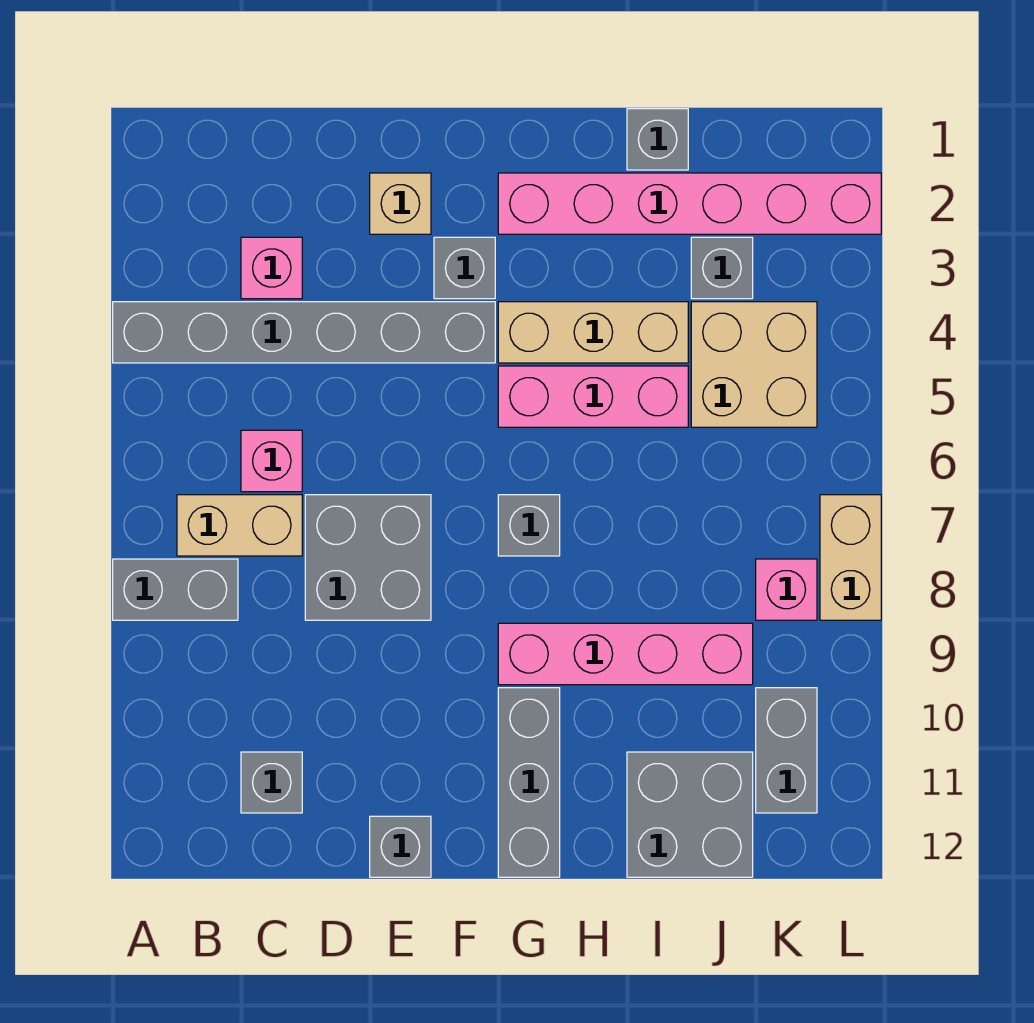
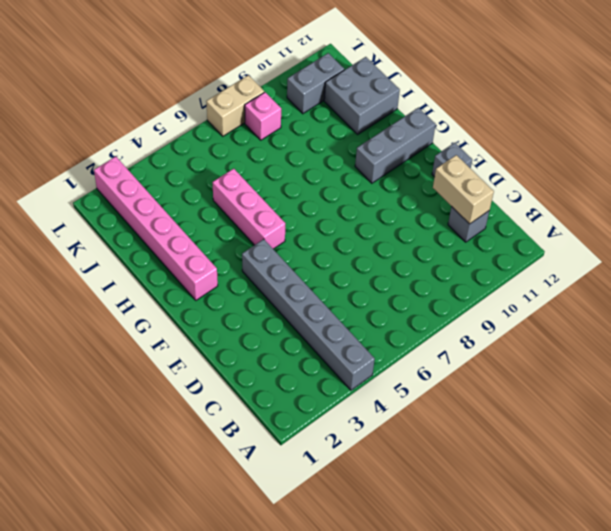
tan brick C11:D11 level 2 -> tan brick B7:C7 level 1
none -> grey brick A8:B8 level 1
none -> pink brick C3 level 1
none -> pink brick C6 level 1

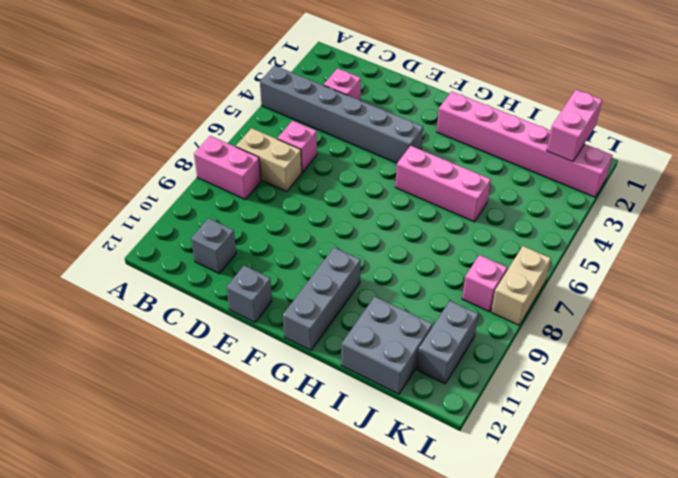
pink brick A8:B8 level 1 -> grey brick A8:B8 level 1
pink brick K1:K2 level 2 -> none
none -> grey brick D7:E8 level 1
none -> tan brick E2 level 1
none -> grey brick F3 level 1

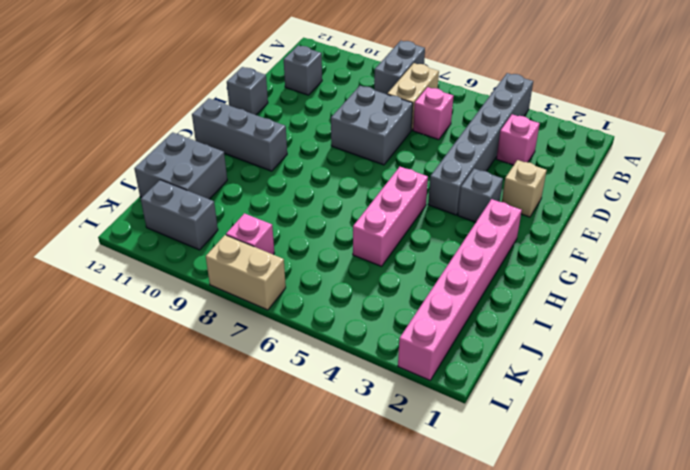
none -> tan brick G4:I4 level 1
none -> grey brick G7 level 1
none -> pink brick G9:J9 level 1

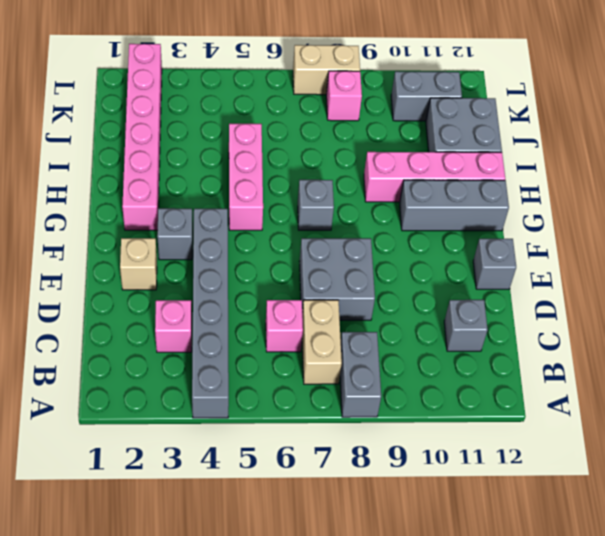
pink brick H9:H12 level 1 -> pink brick G9:J9 level 1
none -> tan brick G4:I4 level 1
none -> grey brick I1 level 1
none -> grey brick J3 level 1

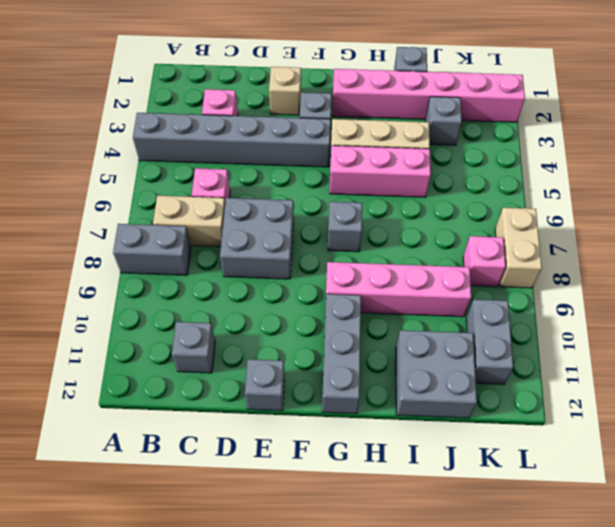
none -> tan brick J4:K5 level 1

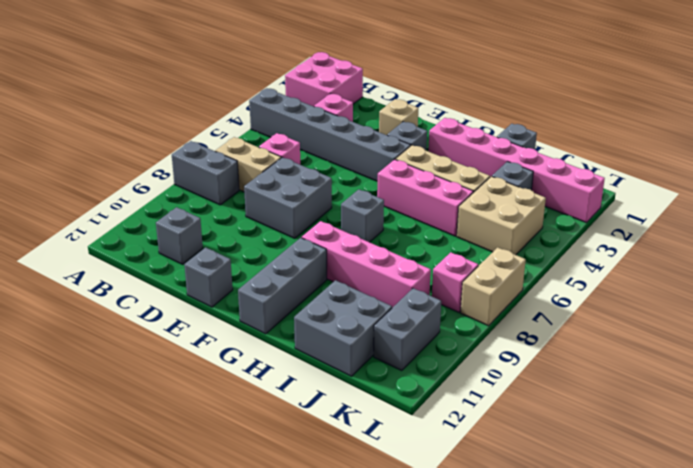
pink brick A1:B2 level 1 -> none

